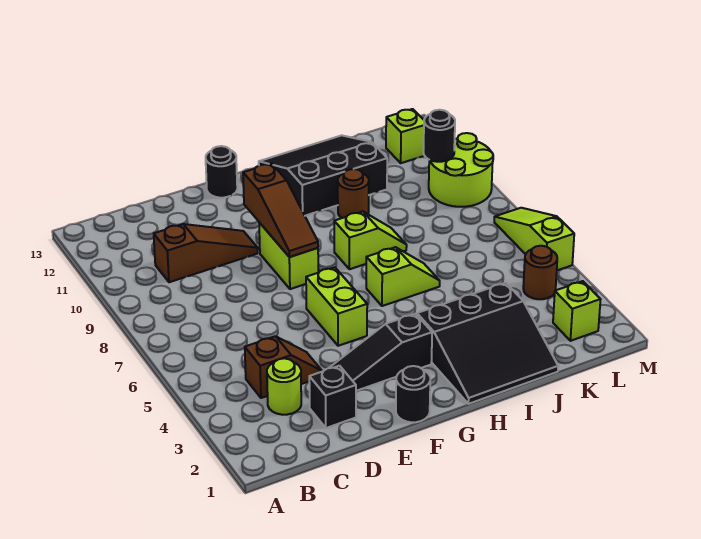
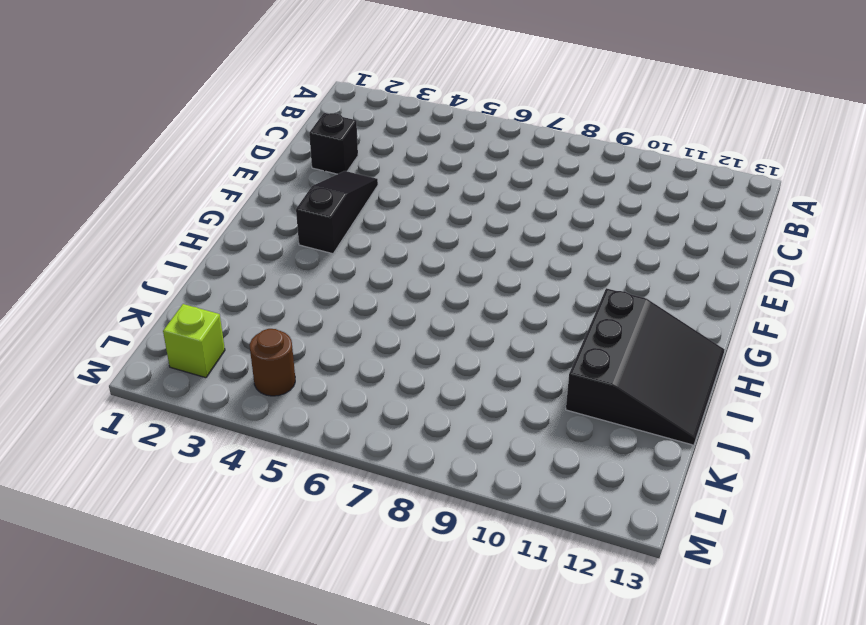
none -> lime round brick C3 level 1
none -> brown slope C4:D4 level 1 top C
none -> brown slope C10:E10 level 1 top C

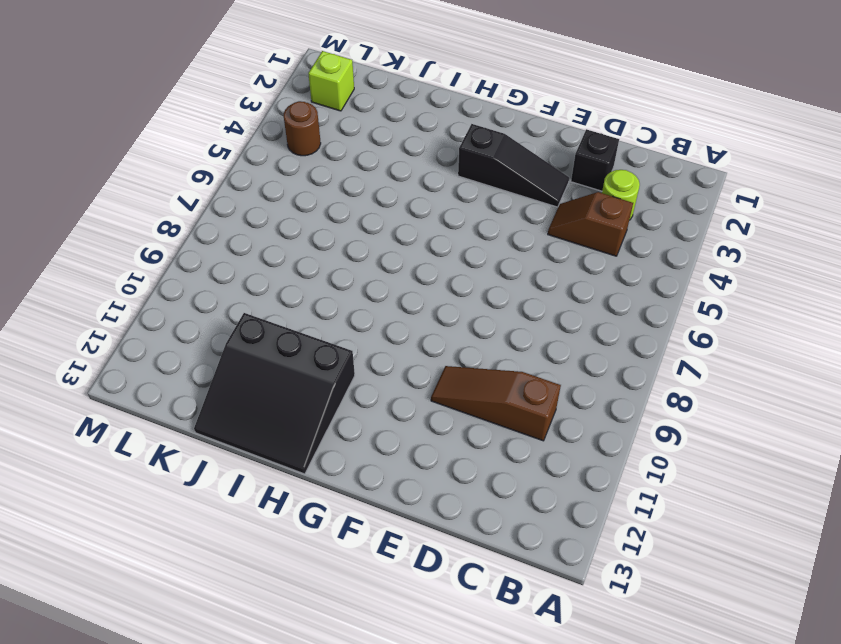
none -> black round brick F1 level 1
none -> lime brick F5:F6 level 1
none -> lime brick F8:F9 level 1

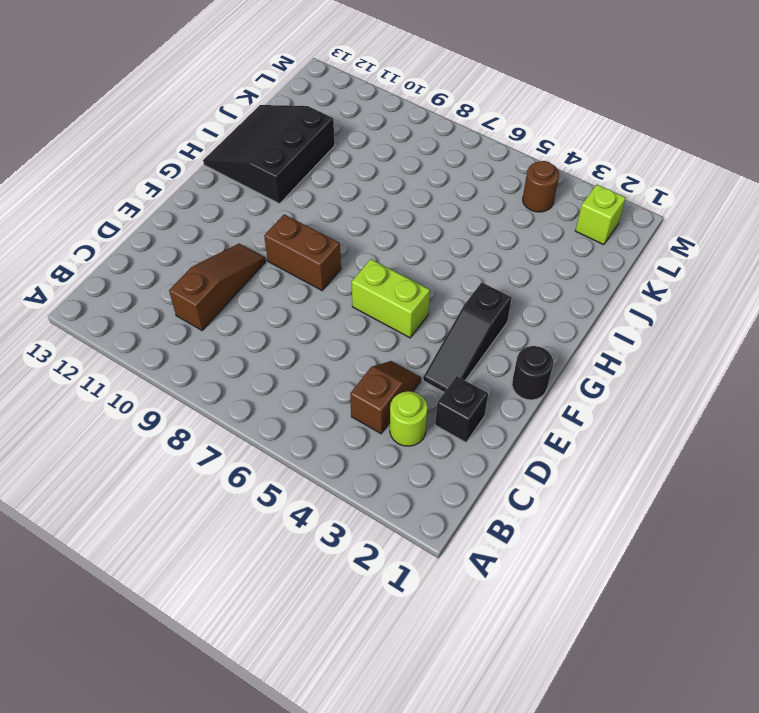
brown brick F8:F9 level 1 -> lime brick F8:F9 level 1
none -> black round brick F13 level 1
none -> black slope H1:J3 level 1 top 3
none -> lime slope H6:I6 level 1 top H

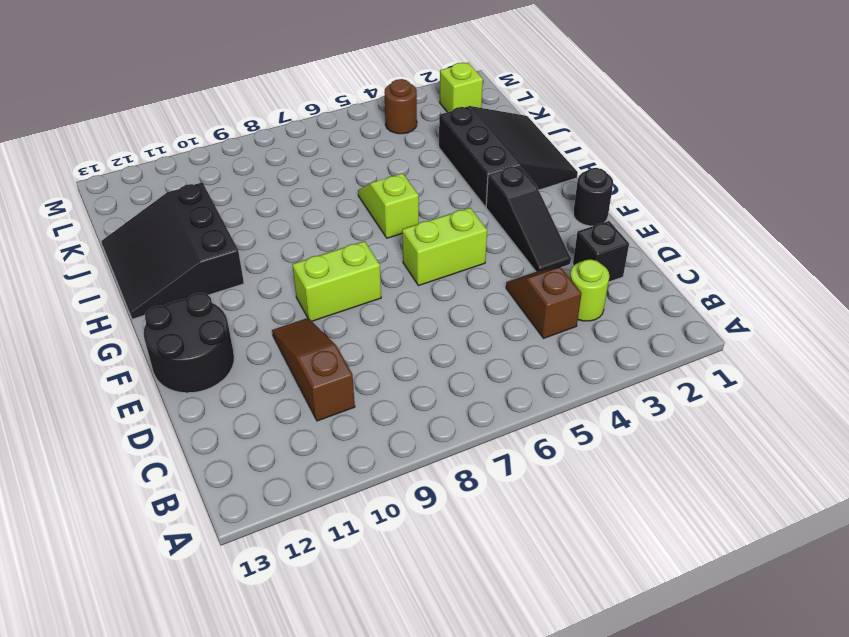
black round brick E12:F13 level 1 -> black round brick F13 level 1
none -> lime slope H8:I8 level 1 top H
none -> brown round brick I10 level 1
none -> lime round brick L9:M10 level 1

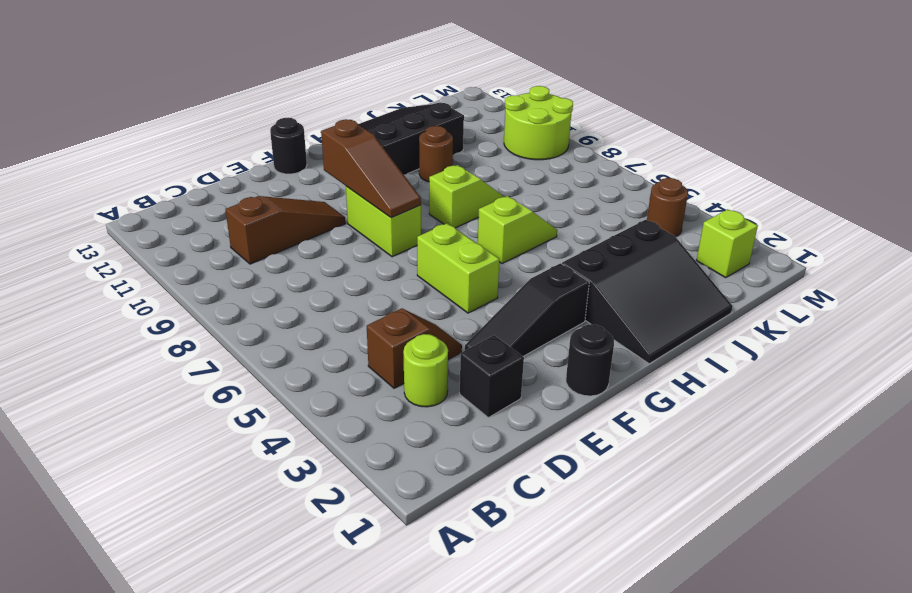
none -> lime brick L12 level 1
none -> lime slope M5:M7 level 1 top 5
none -> black round brick L10 level 2

